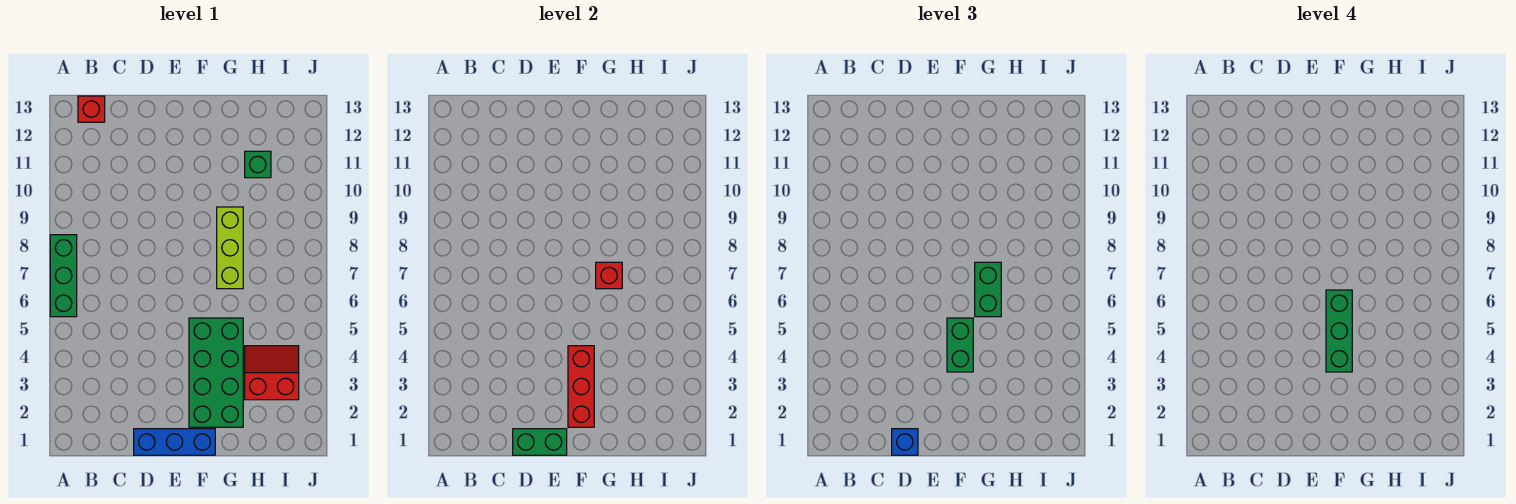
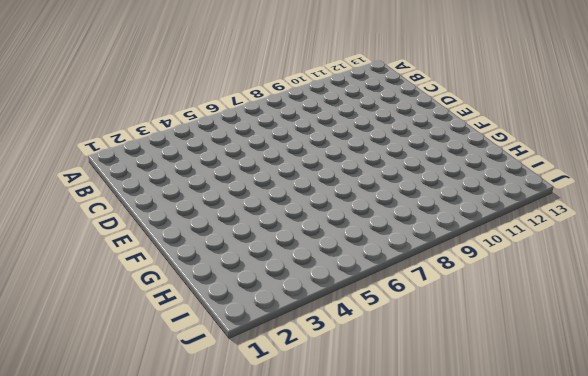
none -> green brick A6:A8 level 1
none -> red brick B13 level 1
none -> blue brick D1:F1 level 1

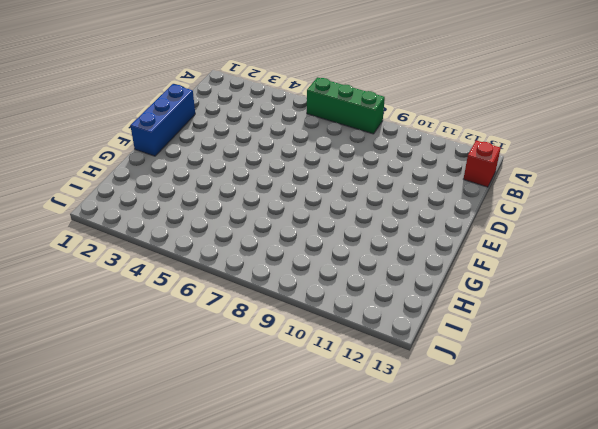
none -> green brick F2:G5 level 1
none -> lime brick G7:G9 level 1
none -> red slope H3:I4 level 1 top 3

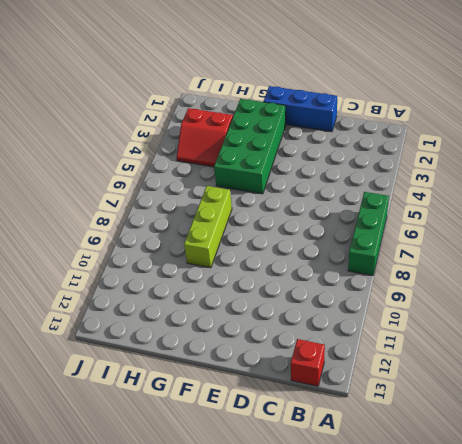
none -> green brick H11 level 1
none -> green brick D1:E1 level 2
none -> red brick F2:F4 level 2

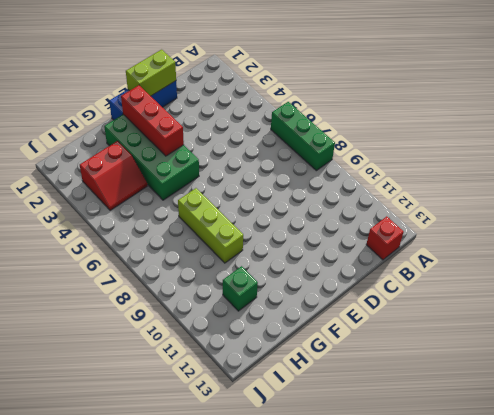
lime brick D1:E1 level 2 -> green brick D1:E1 level 2
none -> red brick G7 level 2
none -> blue brick D1 level 3
none -> green brick F4:F5 level 3

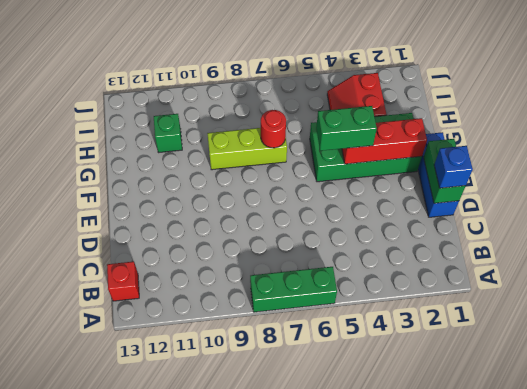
red round brick G7 level 2 -> red brick G7 level 2
none -> green brick G6:G7 level 3
none -> green brick F4:F6 level 4

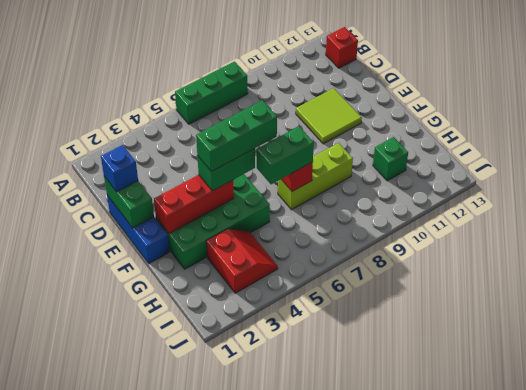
lime tile D10:E11 level 1 -> none

